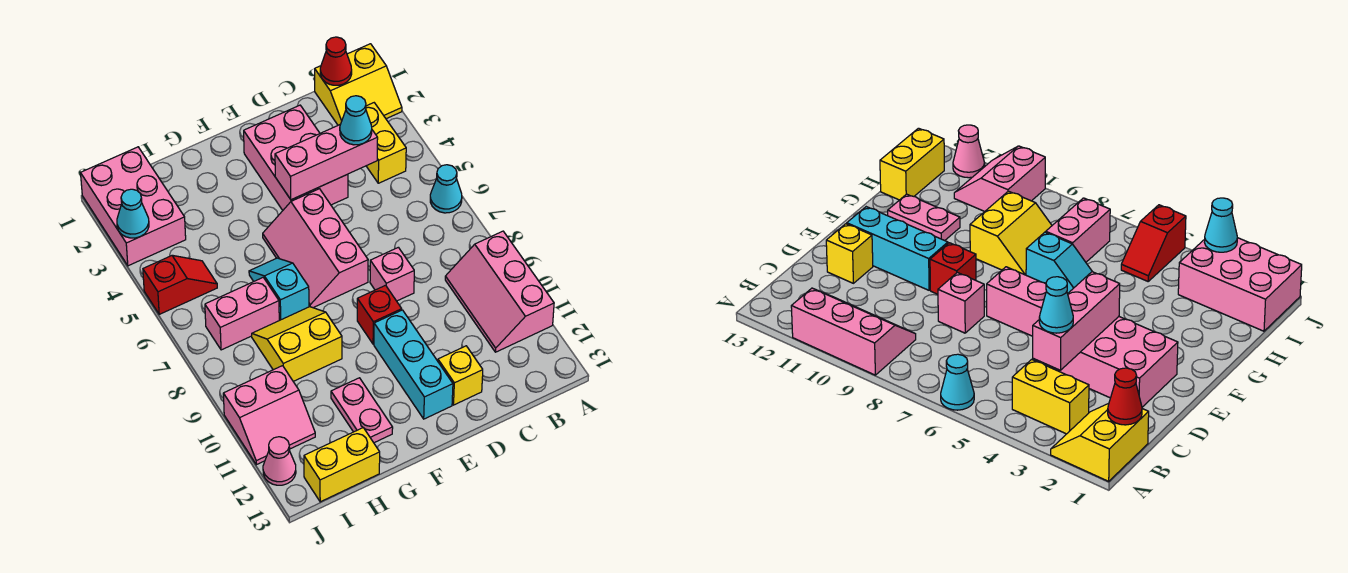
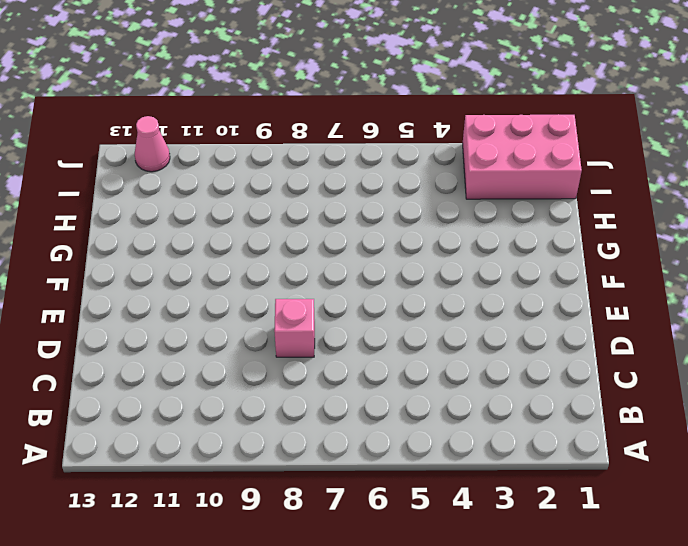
none -> yellow slope A1:B2 level 1 top 1
none -> cyan cone A6 level 1
none -> pink slope A9:B11 level 1 top A

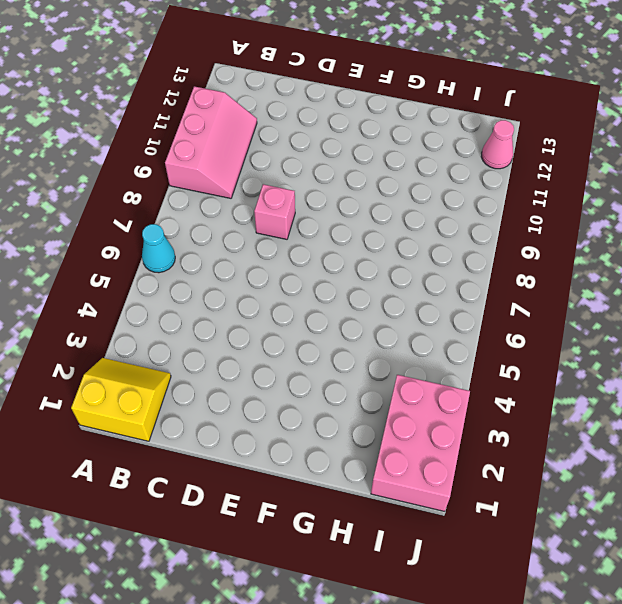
none -> yellow brick B3:B4 level 1
none -> pink brick D2:E4 level 1
none -> yellow brick D12 level 1

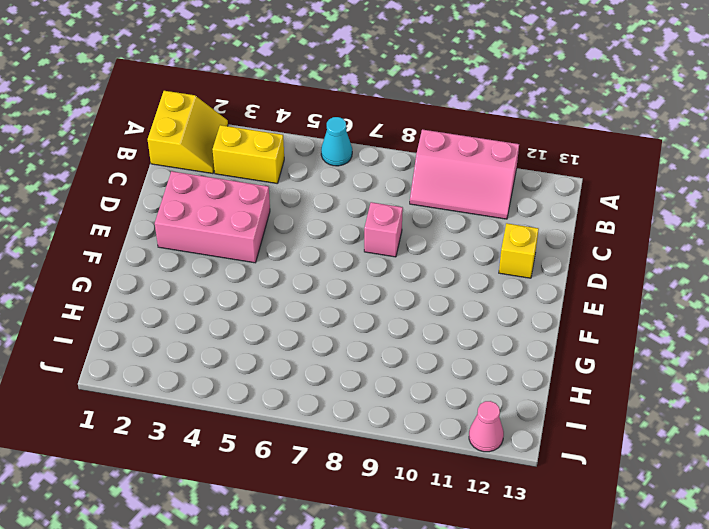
none -> pink slope E5:F7 level 1 top E
none -> red brick E9 level 1
none -> cyan brick E10:E12 level 1

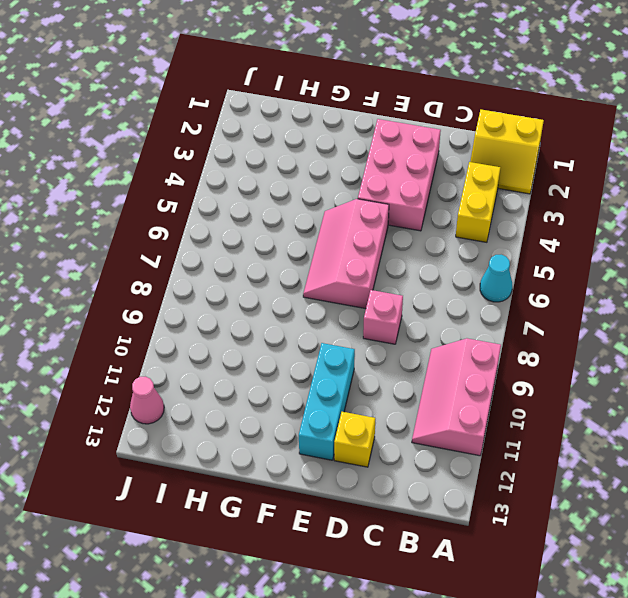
none -> red brick E9 level 1
none -> cyan slope G6:G7 level 1 top 7
none -> yellow slope G8:H9 level 1 top 9

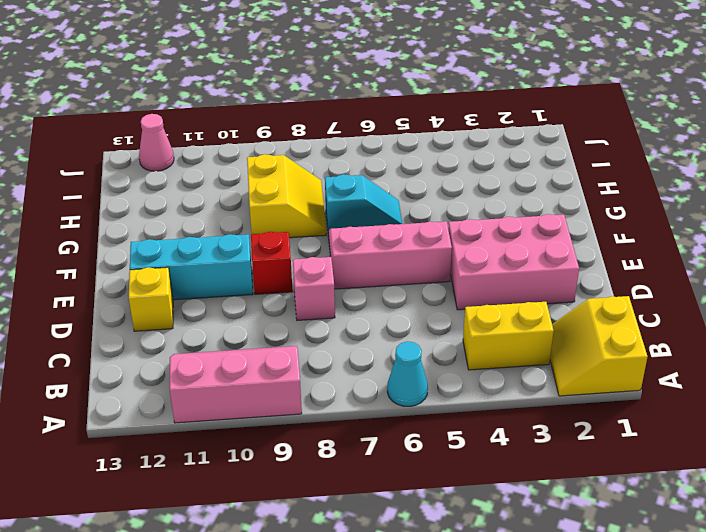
none -> pink plate G11:G12 level 1
none -> pink brick H7:I7 level 1
none -> yellow brick H13:I13 level 1

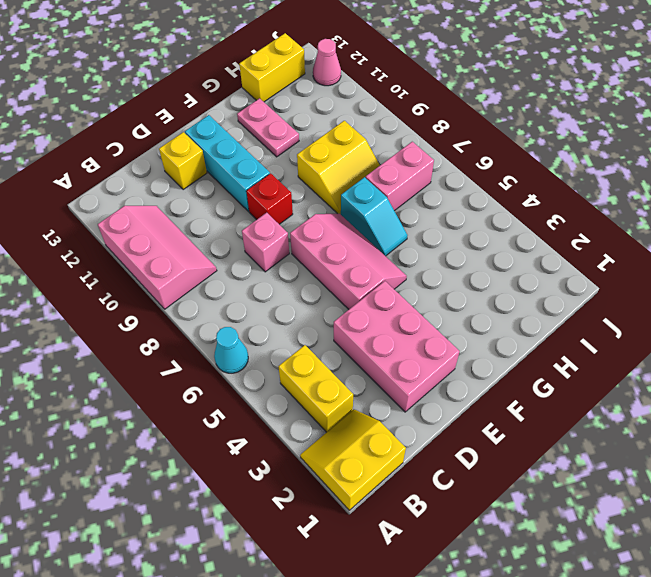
none -> pink brick I1:J3 level 1
none -> red slope I5:J5 level 1 top J
none -> pink slope I10:J11 level 1 top 10

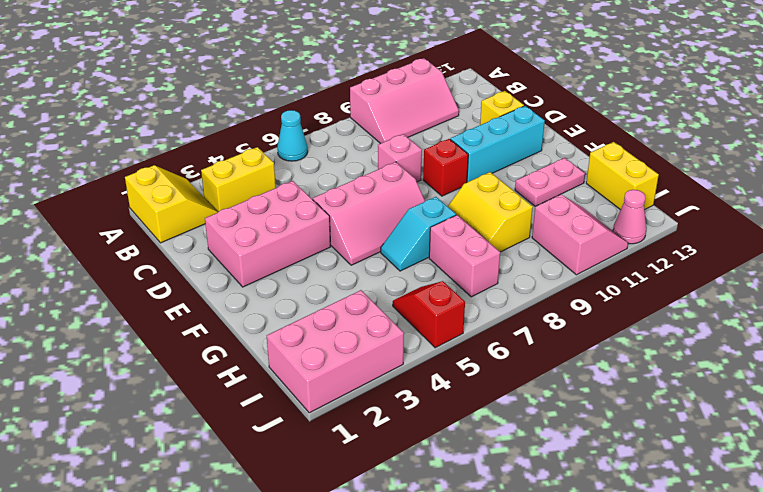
none -> red cone B1 level 2
none -> pink brick C4:E4 level 2
none -> cyan cone J3 level 2

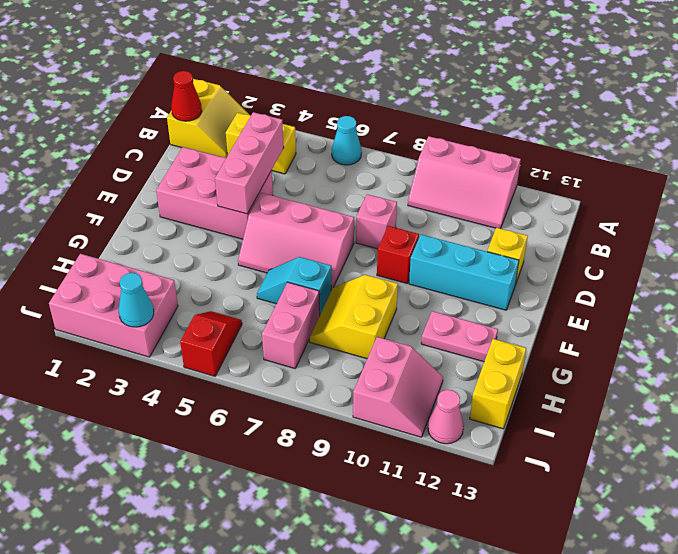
none -> cyan cone C4 level 3

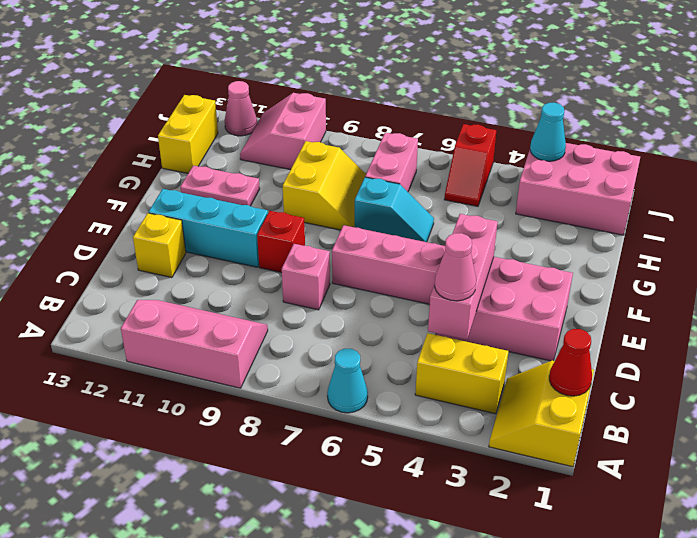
pink cone C4 level 3 -> cyan cone C4 level 3

